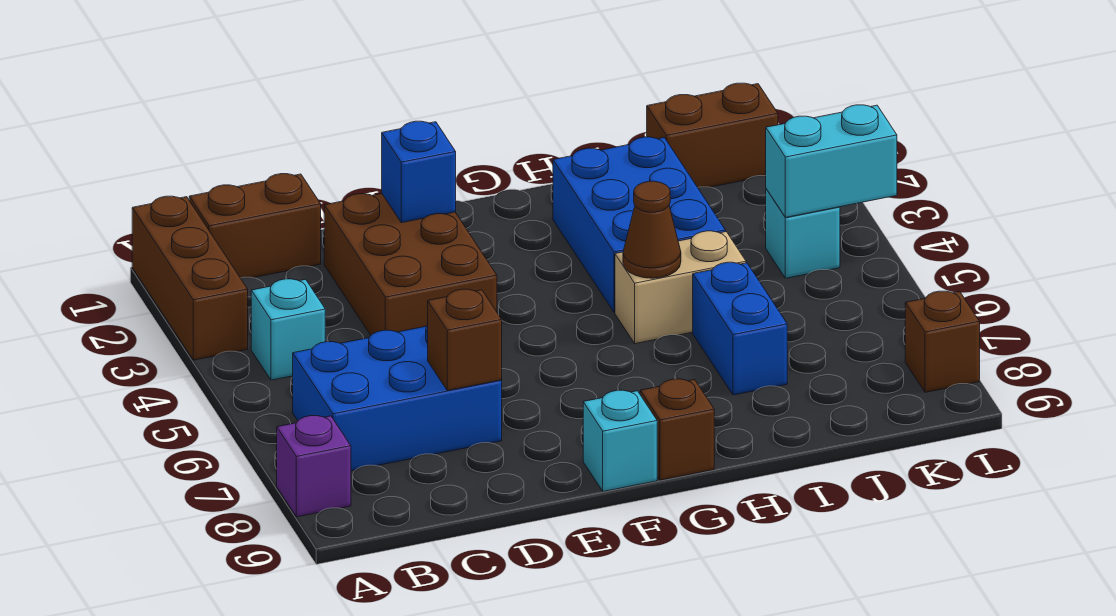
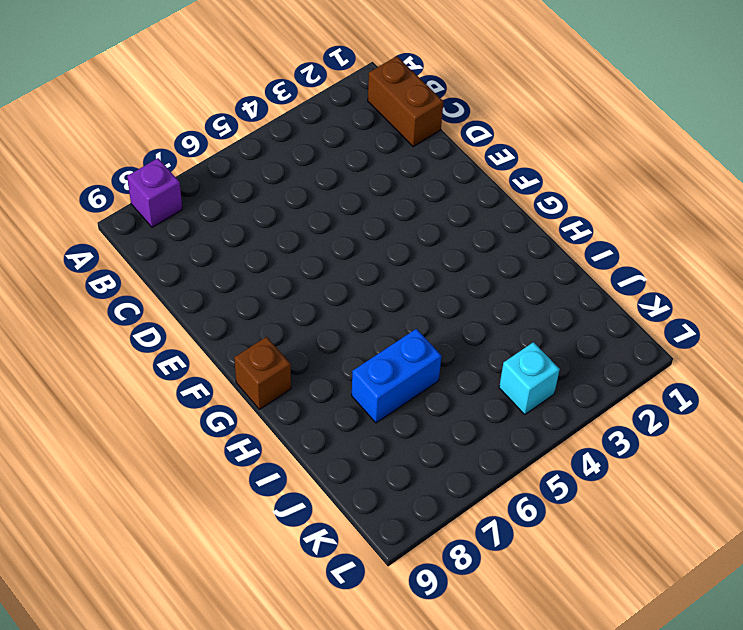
none -> brown brick A1:A3 level 1
none -> cyan brick B4 level 1
none -> blue brick B6:D7 level 1

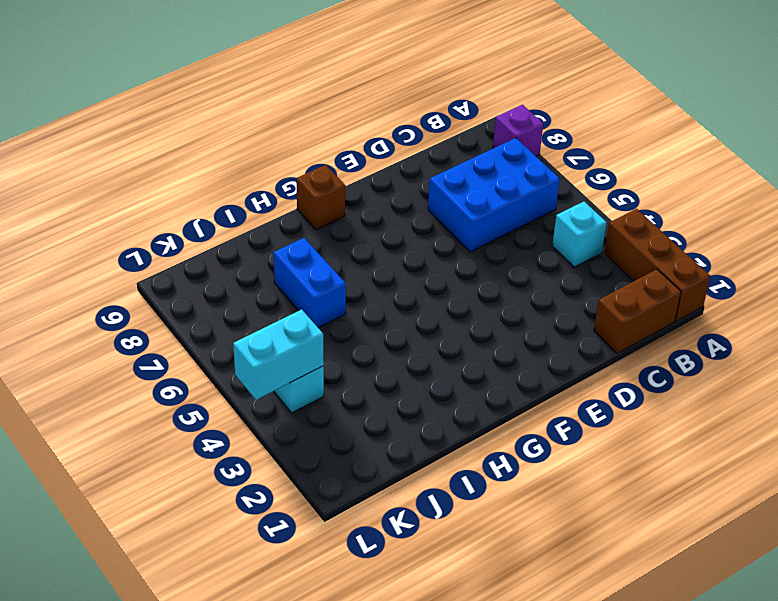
none -> brown brick D2:E4 level 1
none -> cyan brick F9 level 1
none -> blue brick H2:I4 level 1

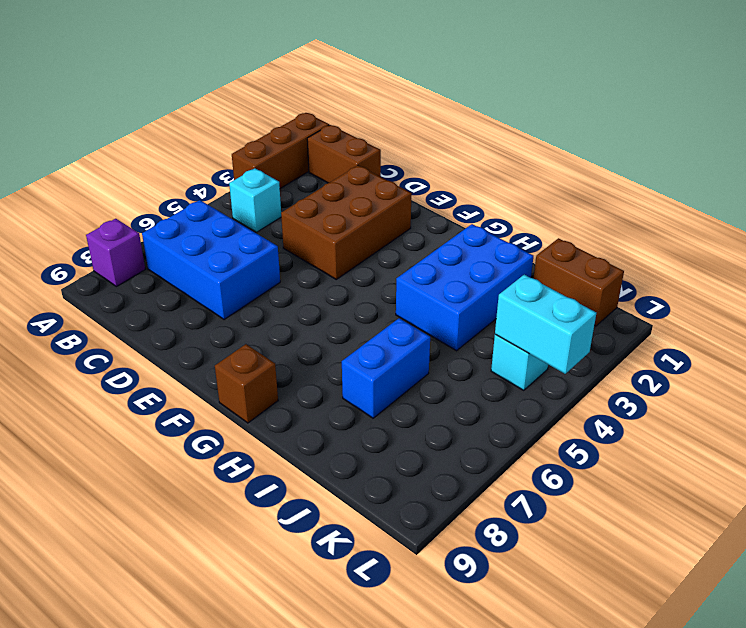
none -> cyan brick F9 level 1
none -> tan brick H5:I5 level 1
none -> brown brick L8 level 1

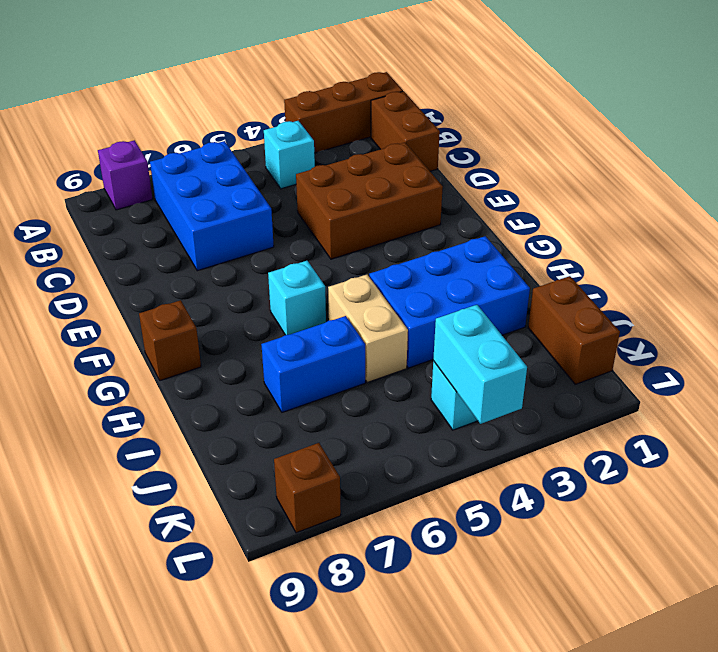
cyan brick G6 level 1 -> cyan brick F9 level 1
none -> brown brick D7 level 2
none -> blue brick E2 level 2
none -> brown cone H5 level 2

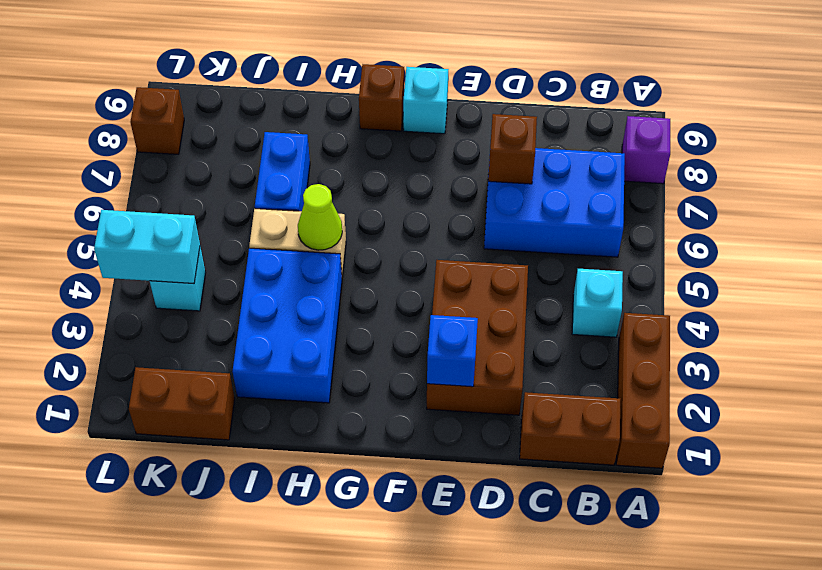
lime cone H5 level 2 -> brown cone H5 level 2

